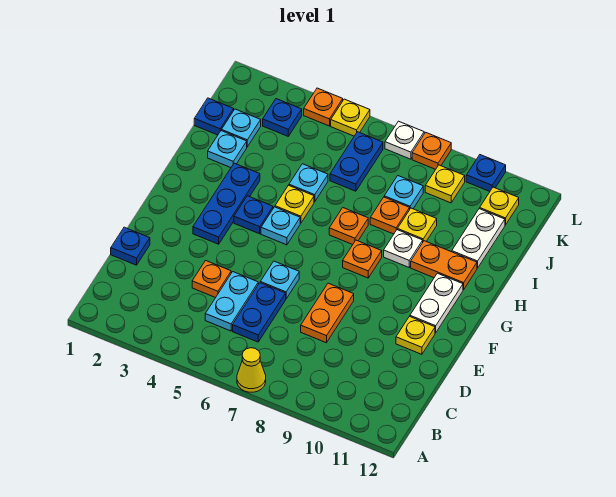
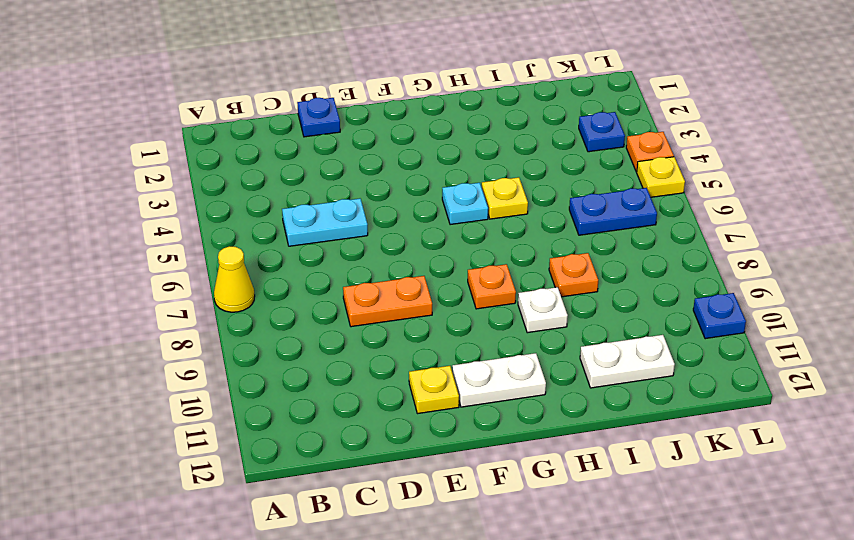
none -> blue plate C6:D6 level 1
none -> orange plate D4 level 1
none -> cyan plate E6 level 1
none -> blue plate F3:H3 level 1

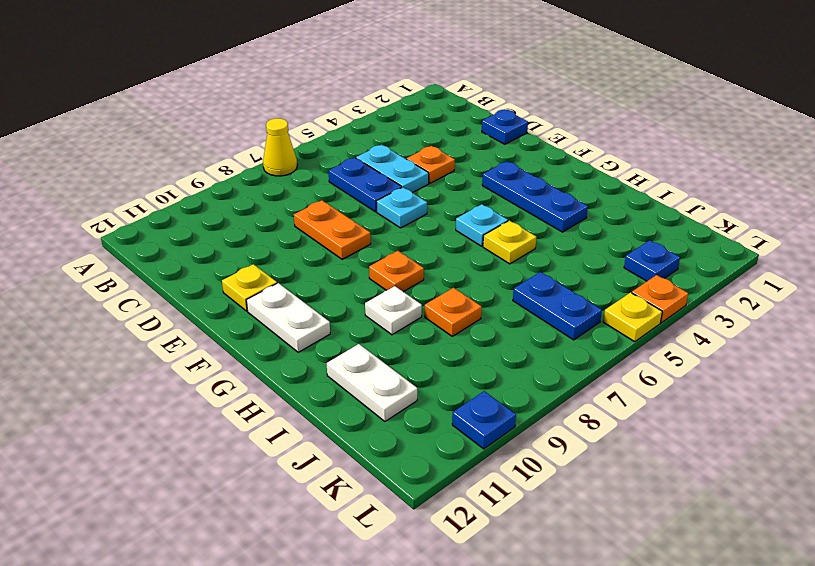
none -> blue plate G4 level 1
none -> orange plate H7 level 1
none -> orange plate H10:H11 level 1
none -> cyan plate I2 level 1

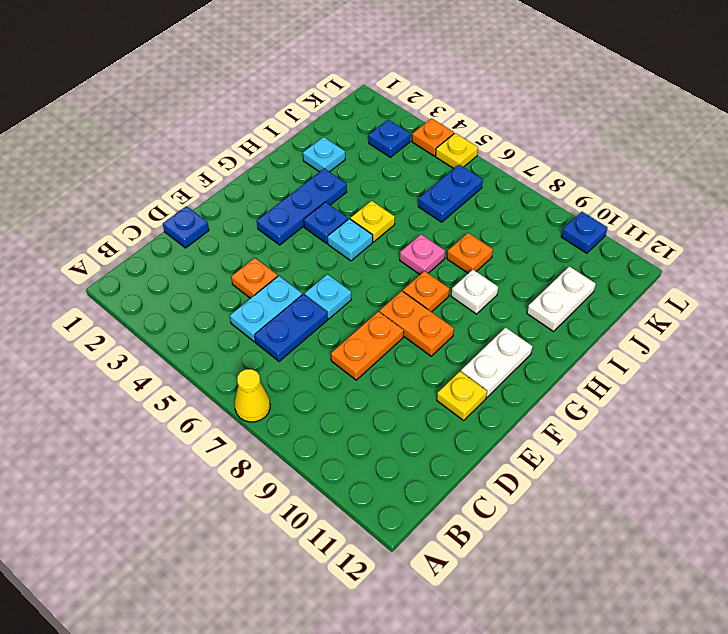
orange plate F8:F9 level 1 -> orange plate H10:H11 level 1
pink plate H7 level 1 -> orange plate H7 level 1
none -> cyan plate I5 level 1
none -> yellow plate I9 level 1
none -> blue plate J1 level 1
none -> cyan plate J2 level 1

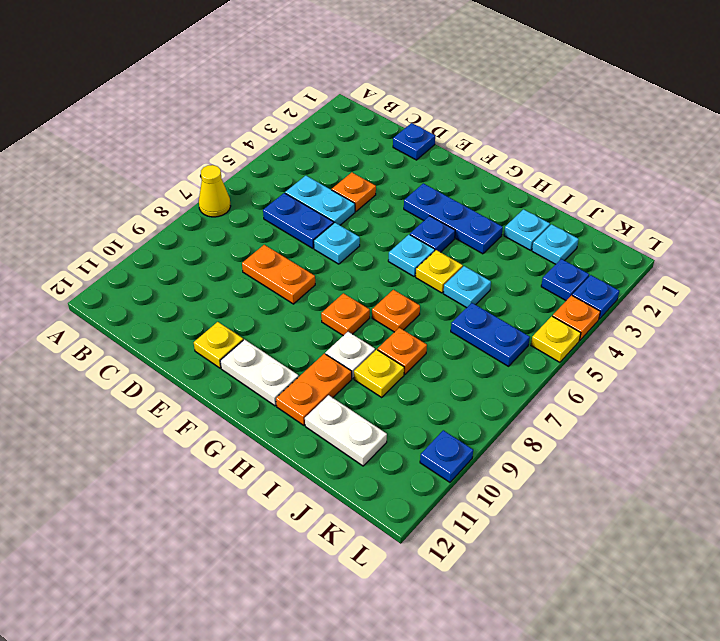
blue plate L3 level 1 -> blue plate J1 level 1
none -> cyan plate J8 level 1
none -> yellow plate K9 level 1
none -> yellow plate K11 level 1
none -> white plate L7 level 1

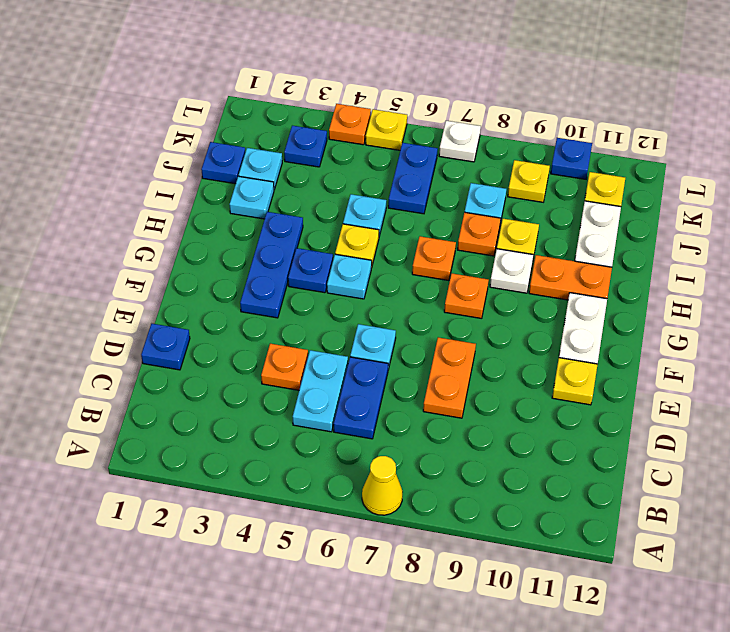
none -> orange plate L8 level 1

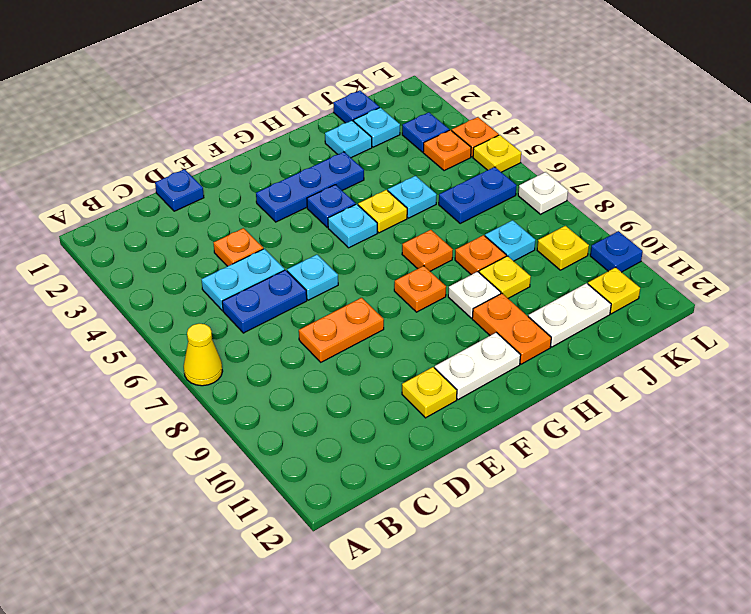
orange plate K4 level 1 -> orange plate L8 level 1

